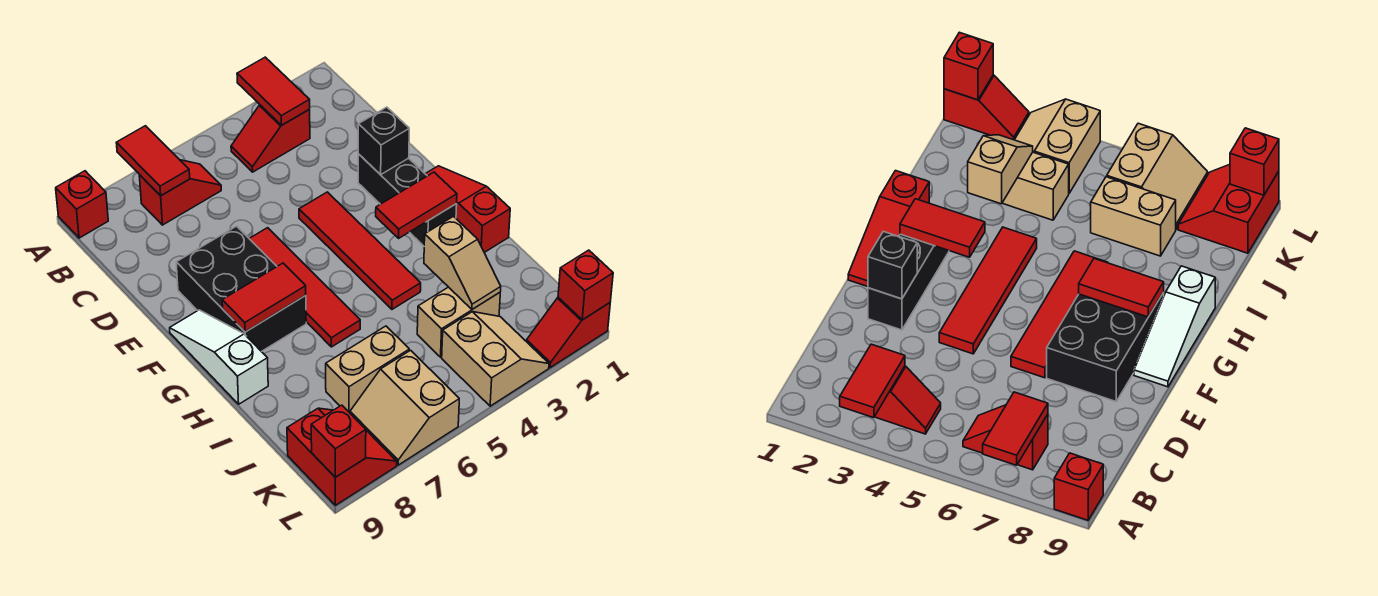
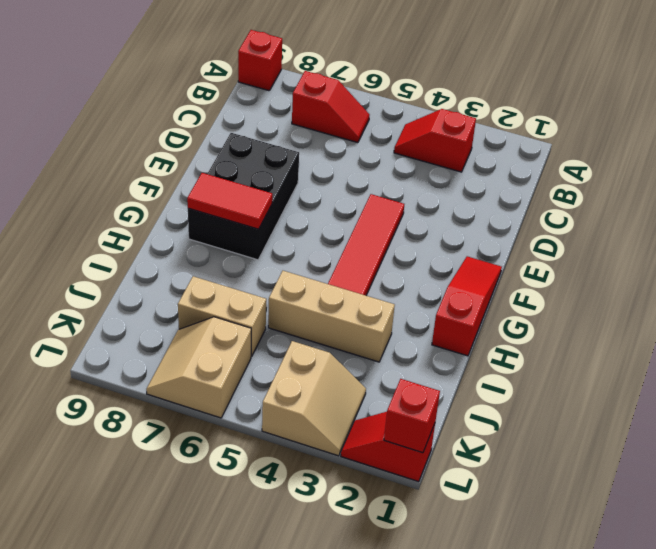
tan brick I3:I5 level 1 -> none
none -> black brick E2:G2 level 1
none -> red tile E6:H6 level 1
none -> white slope F9:H9 level 1 top H

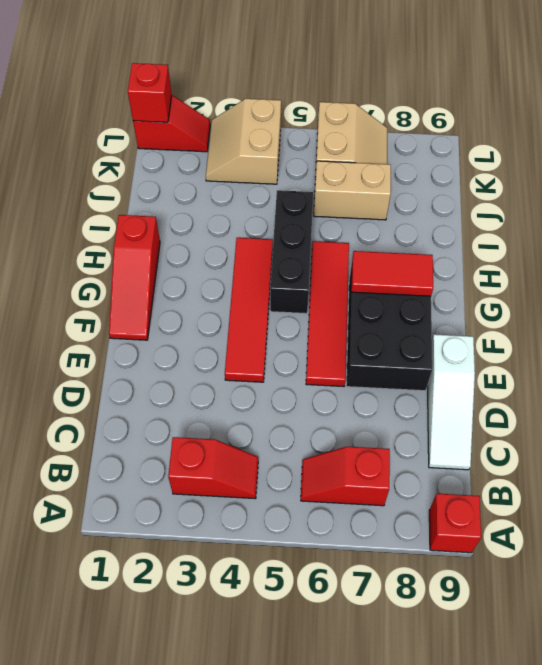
white slope C9:E9 level 1 top E -> white slope F9:H9 level 1 top H
black brick G5:I5 level 1 -> black brick E2:G2 level 1
none -> tan brick J3:J4 level 1
none -> red slope K8:L9 level 1 top 9
none -> red tile A3:B3 level 2

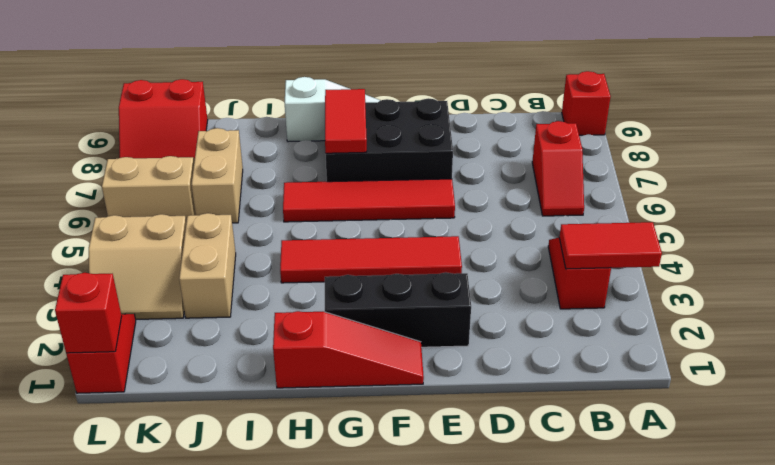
none -> red tile A7:B7 level 2
none -> black brick E2 level 2
none -> red tile G2:G3 level 2

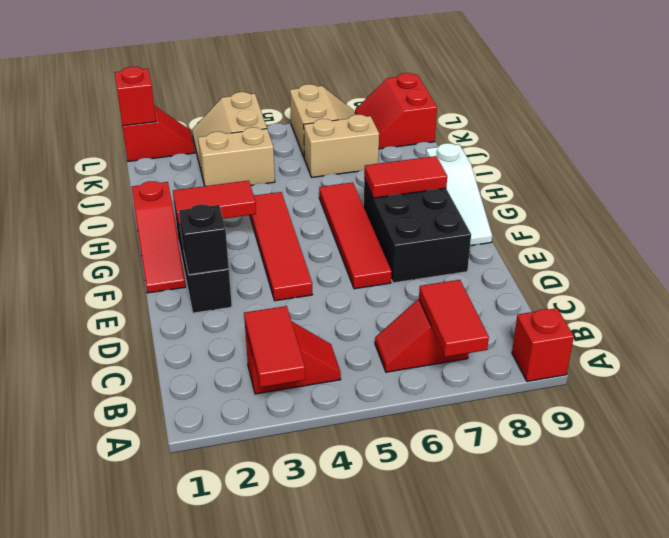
none -> tan slope I3:J3 level 2 top I
none -> red brick L9 level 2

